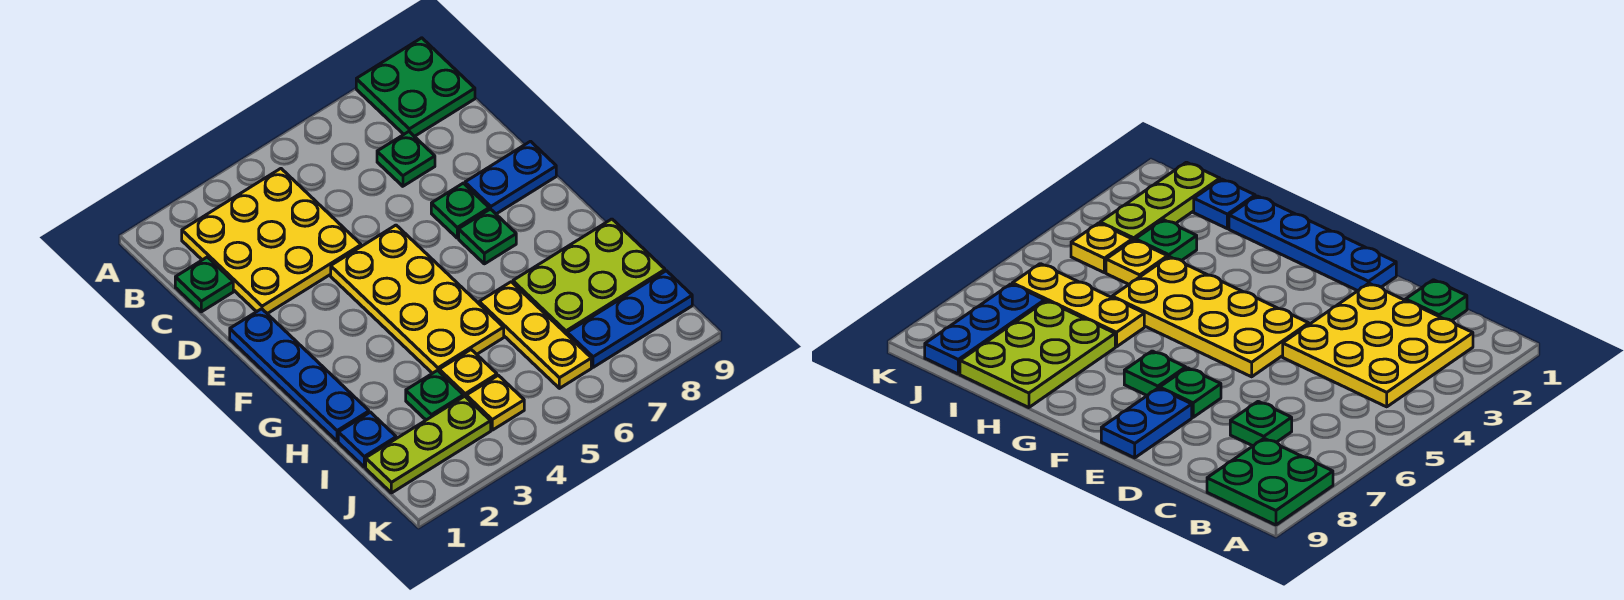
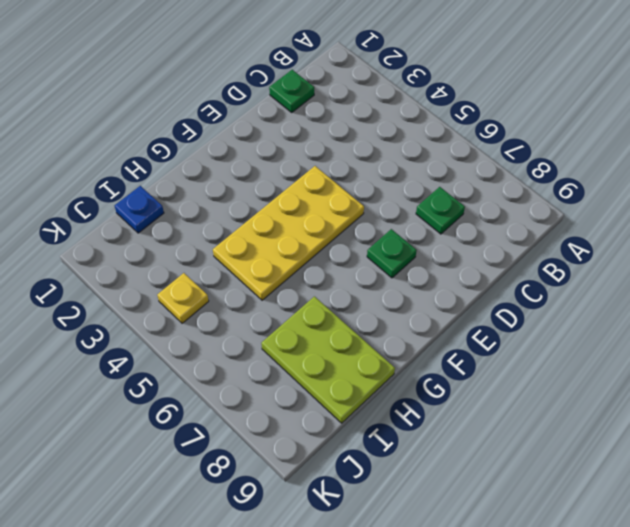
none -> green plate A8:B9 level 1
none -> yellow plate B2:D4 level 1
none -> blue plate E1:H1 level 1

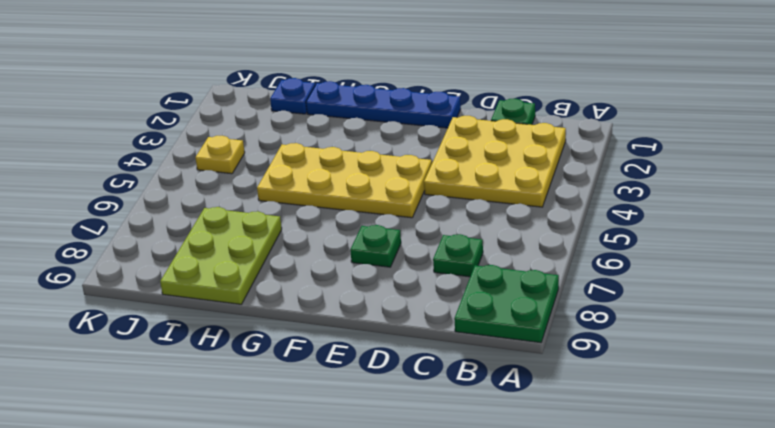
none -> blue plate E8:E9 level 1
none -> green plate F7 level 1
none -> yellow plate H6:J6 level 1

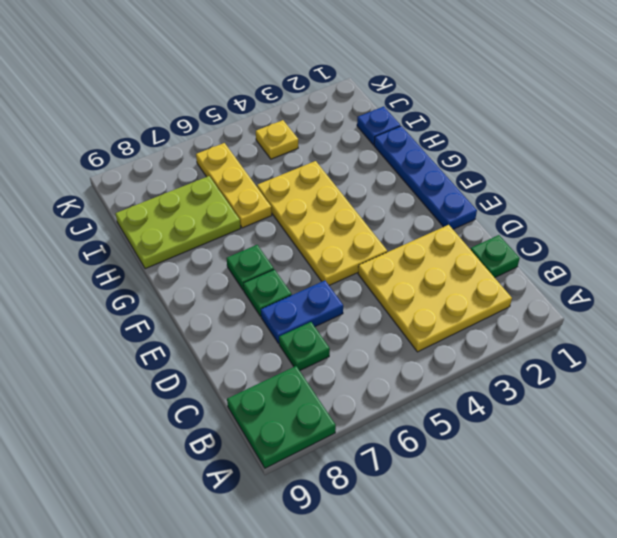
blue plate D6:D7 level 1 -> blue plate E8:E9 level 1
none -> green plate I3 level 1
none -> yellow plate I4 level 1
none -> lime plate J1:J3 level 1

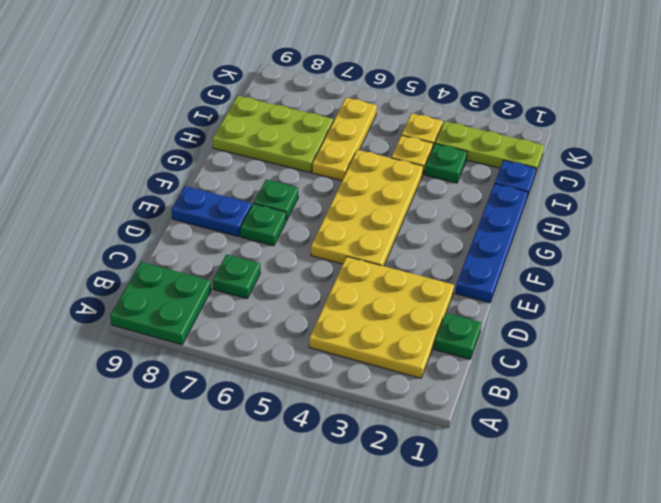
none -> blue plate J7:J9 level 1

